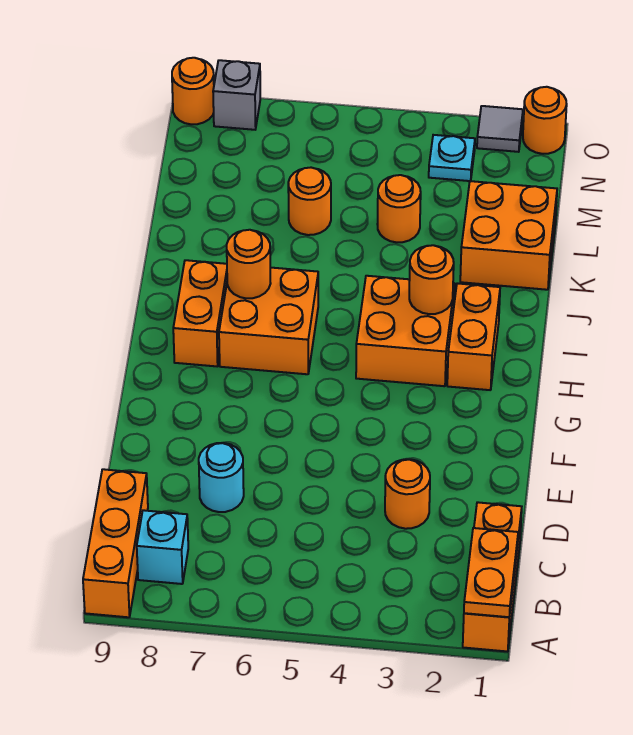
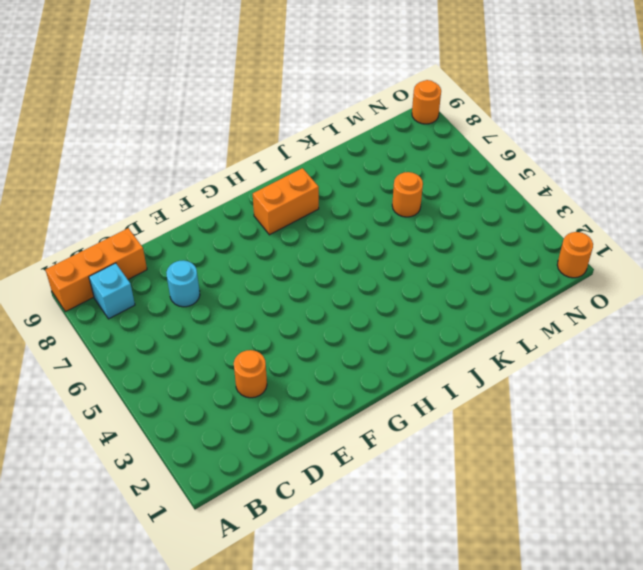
none -> orange brick A1:C1 level 1
none -> orange brick H2:I2 level 1
none -> orange brick H3:I4 level 1

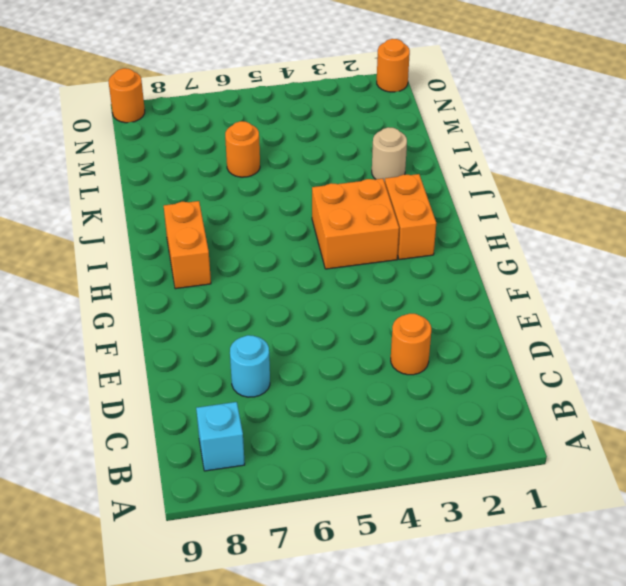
tan round brick K2 level 1 -> orange brick K1:L2 level 1
none -> orange brick A1:C1 level 1
none -> orange brick A9:C9 level 1
none -> orange brick H6:I7 level 1

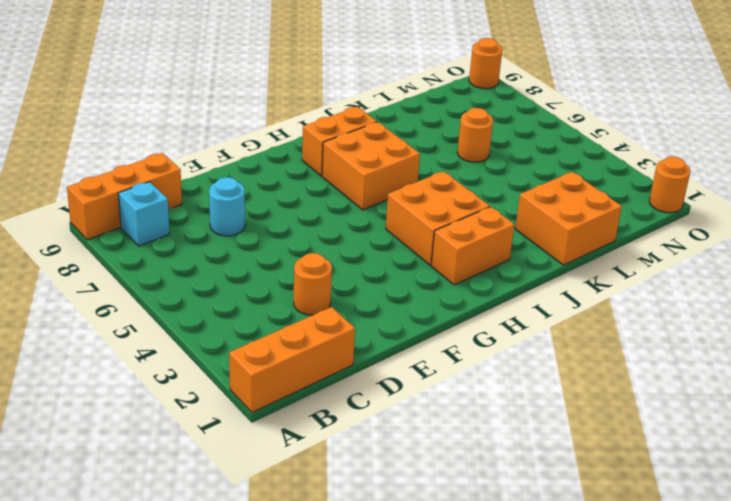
none -> orange round brick L4 level 1
none -> cyan plate N3 level 1
none -> grey tile O2 level 1

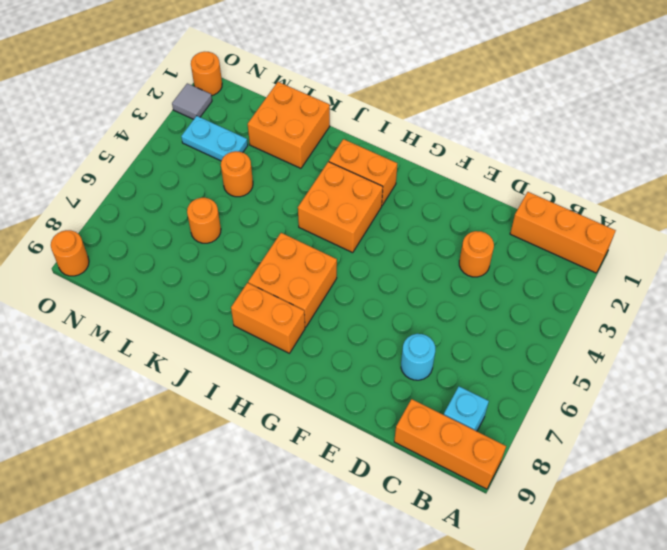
cyan plate M3:N3 level 1 -> cyan plate N3 level 1
none -> grey brick O8 level 1
none -> orange plate A1:B1 level 2
none -> orange round brick I3 level 2

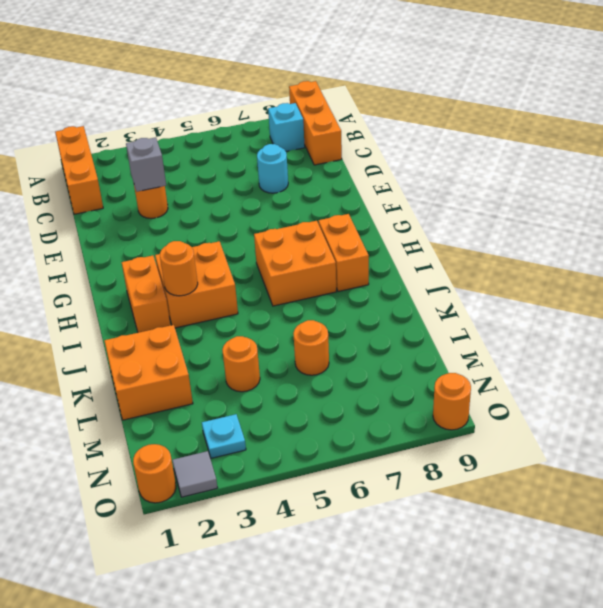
grey brick D3 level 2 -> grey brick O8 level 1
none -> orange plate A1:B1 level 2
none -> orange round brick I7 level 2

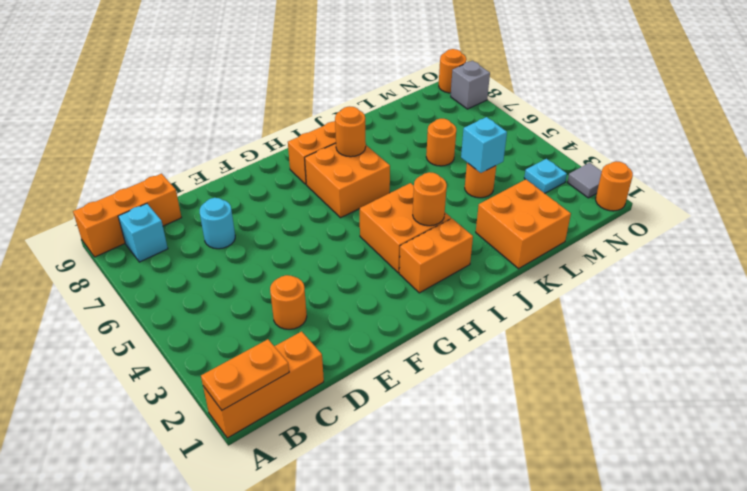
cyan brick L4 level 2 -> none

